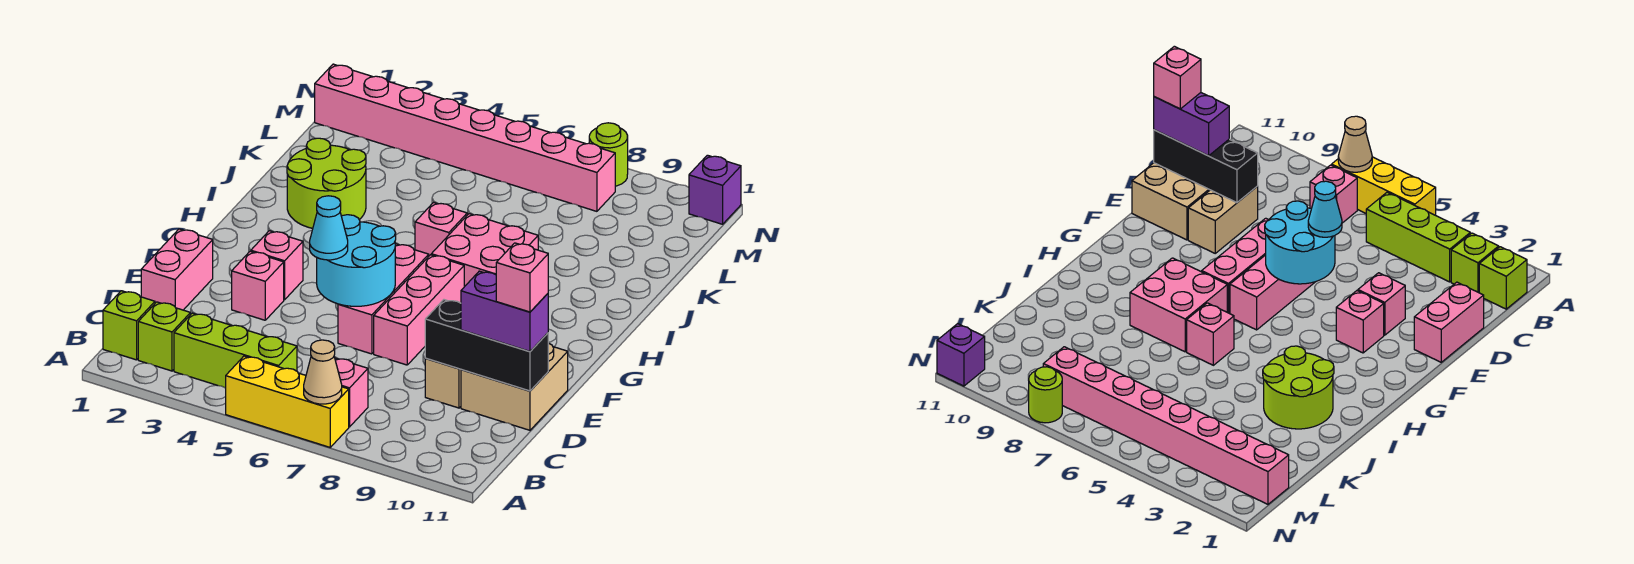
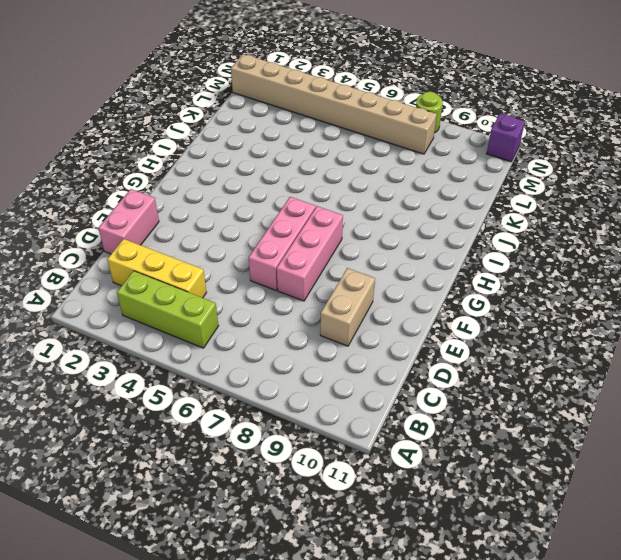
yellow brick C2:C4 level 1 -> yellow brick A5:A7 level 1
tan brick M1:M8 level 1 -> pink brick M1:M8 level 1
none -> lime brick B1 level 1
none -> lime brick B2 level 1
none -> pink brick B7 level 1

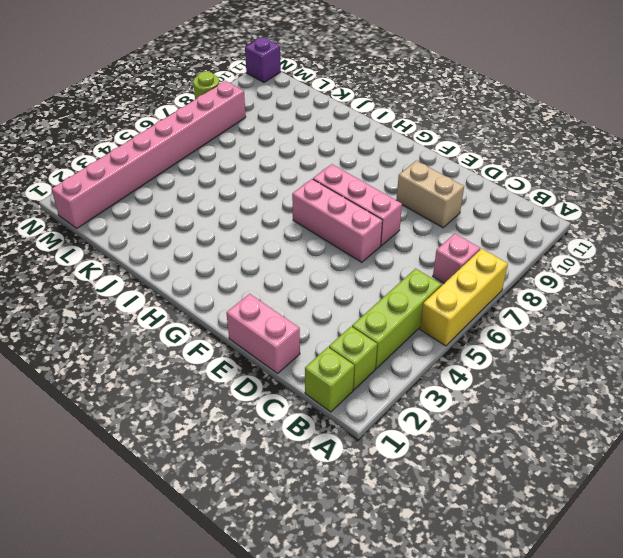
none -> tan brick D10:E11 level 1
none -> pink brick E3 level 1
none -> pink brick F3 level 1

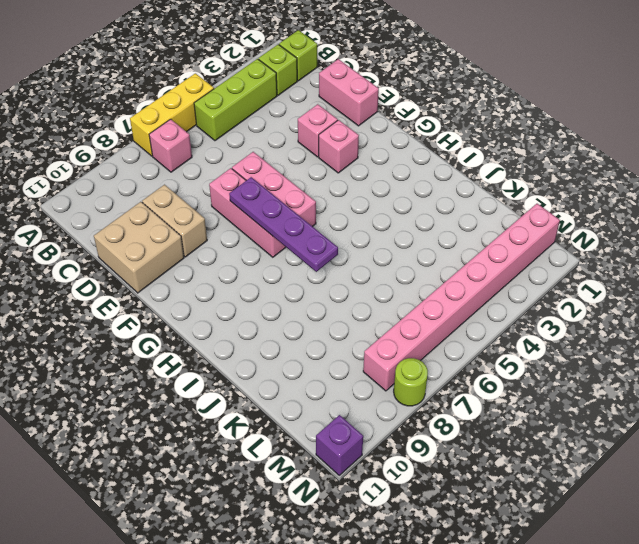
purple plate F7:I7 level 2 -> none
none -> pink brick H7:I8 level 1
none -> lime round brick I2:J3 level 1
none -> pink brick I6 level 1

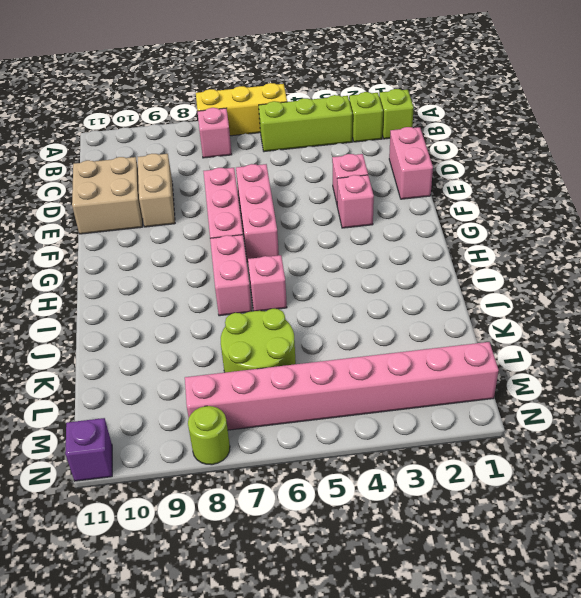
pink brick H7:I7 level 1 -> pink brick H7:I8 level 1
lime round brick K6:L7 level 1 -> lime round brick I2:J3 level 1
none -> tan cone A7 level 2
none -> black brick D9:D11 level 2
none -> cyan round brick E5:F6 level 2

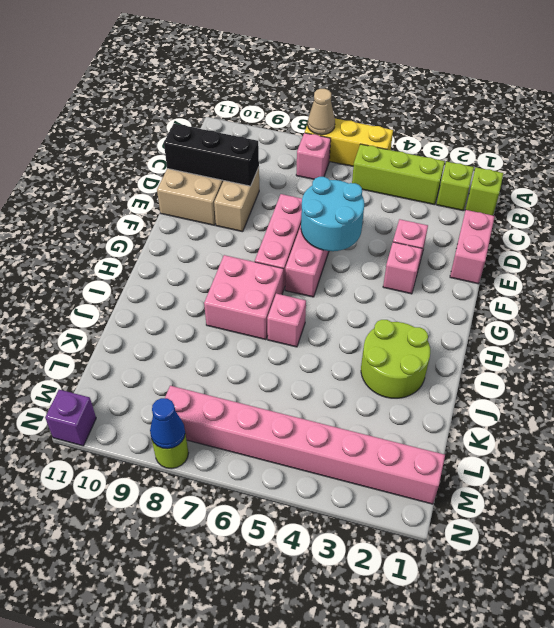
blue cone N8 level 2 -> none
none -> purple brick D10:D11 level 3
none -> cyan cone E5 level 3
none -> pink brick D11 level 4

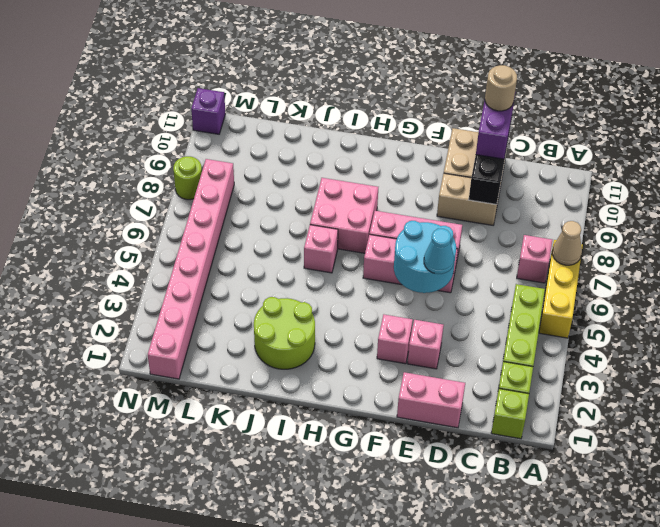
tan round brick D11 level 4 -> pink brick D11 level 4

